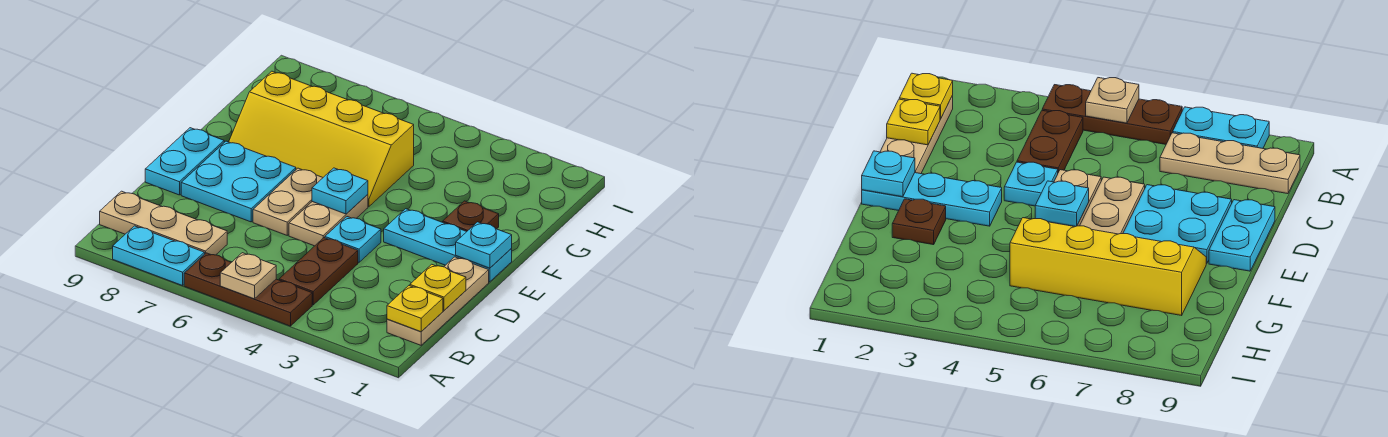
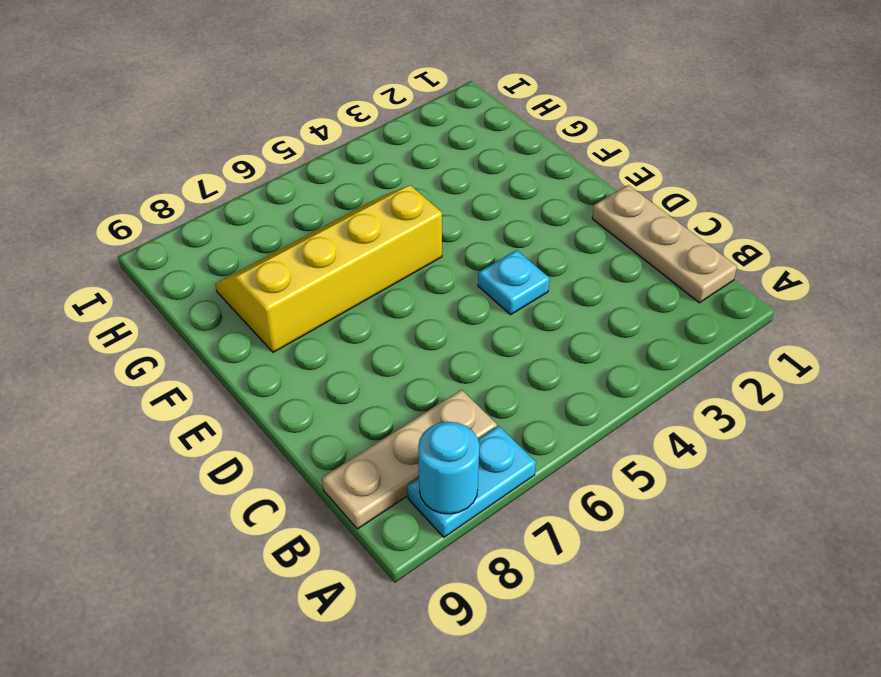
cyan round brick A8 level 2 -> none
yellow slope F5:G8 level 1 top F -> yellow slope F5:G8 level 1 top G
none -> brown plate A4:A6 level 1
none -> brown plate B4:C4 level 1
none -> tan plate D5:E5 level 1

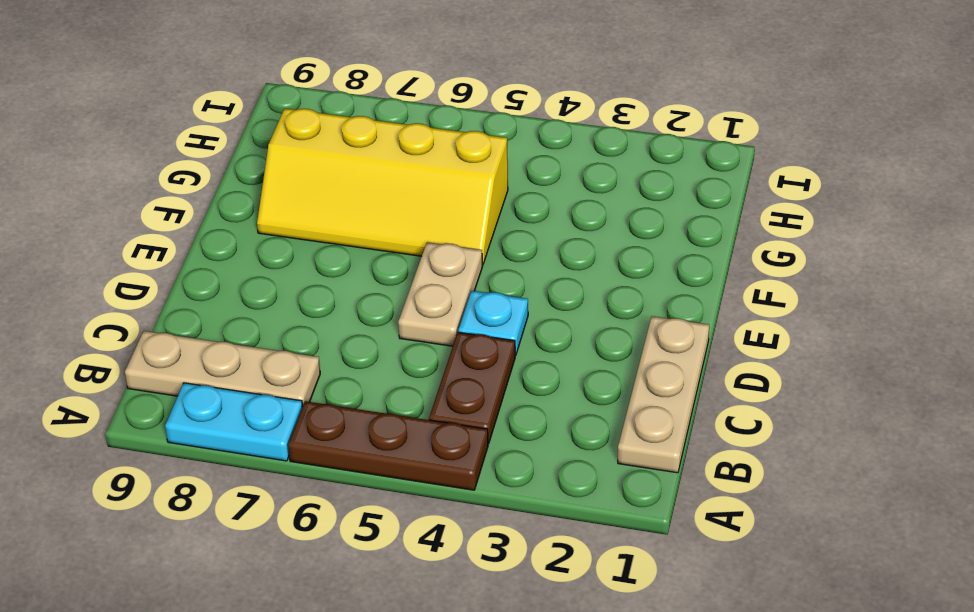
none -> tan plate D6:E6 level 1
none -> cyan plate D7:E8 level 1
none -> cyan plate D9:E9 level 1

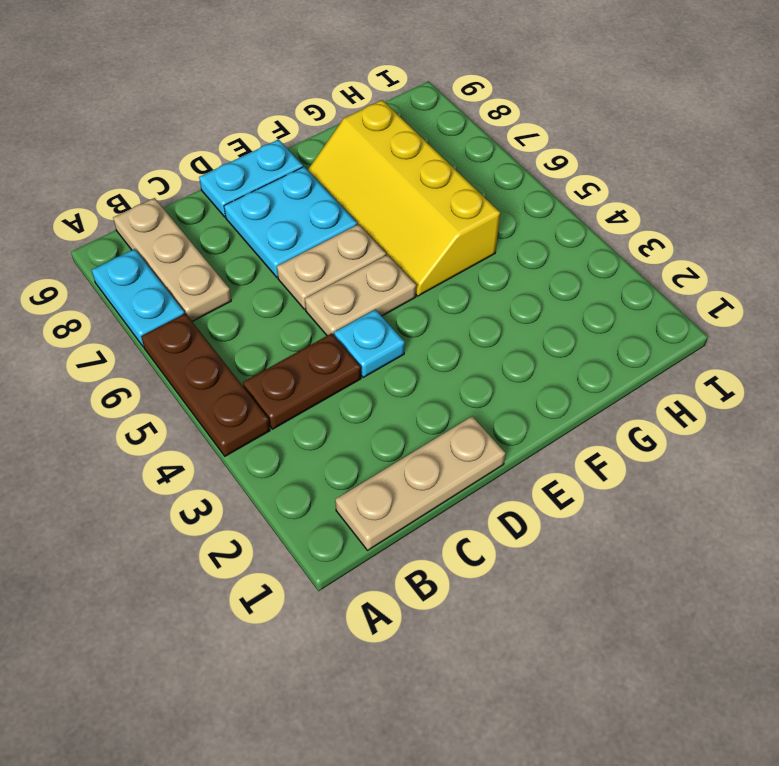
none -> cyan plate E1:E3 level 1
none -> brown plate F2 level 1
none -> tan plate A5 level 2

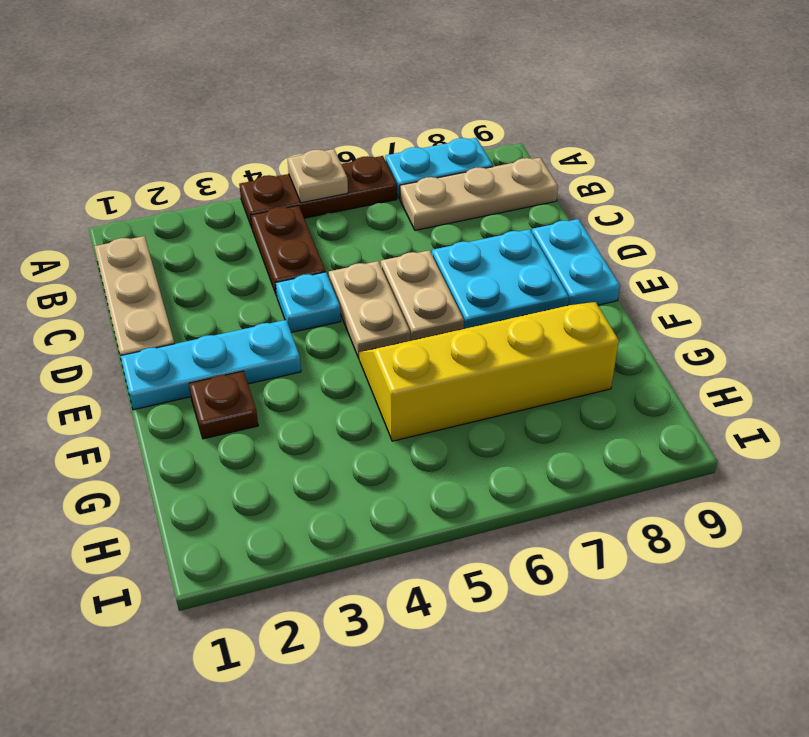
none -> yellow plate B1 level 2
none -> yellow plate C1 level 2
none -> cyan plate E1 level 2

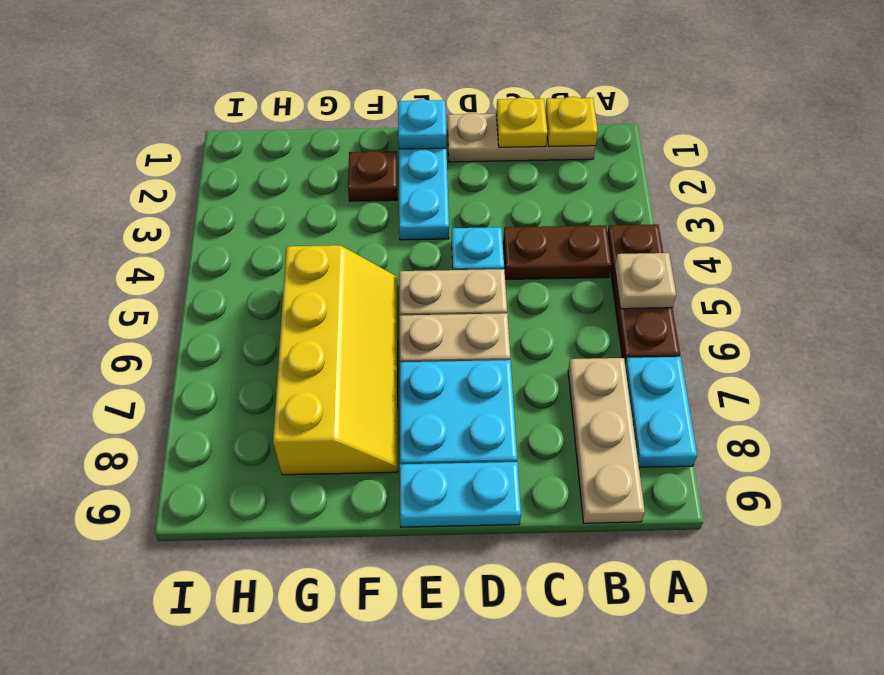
none -> cyan plate E5 level 2

